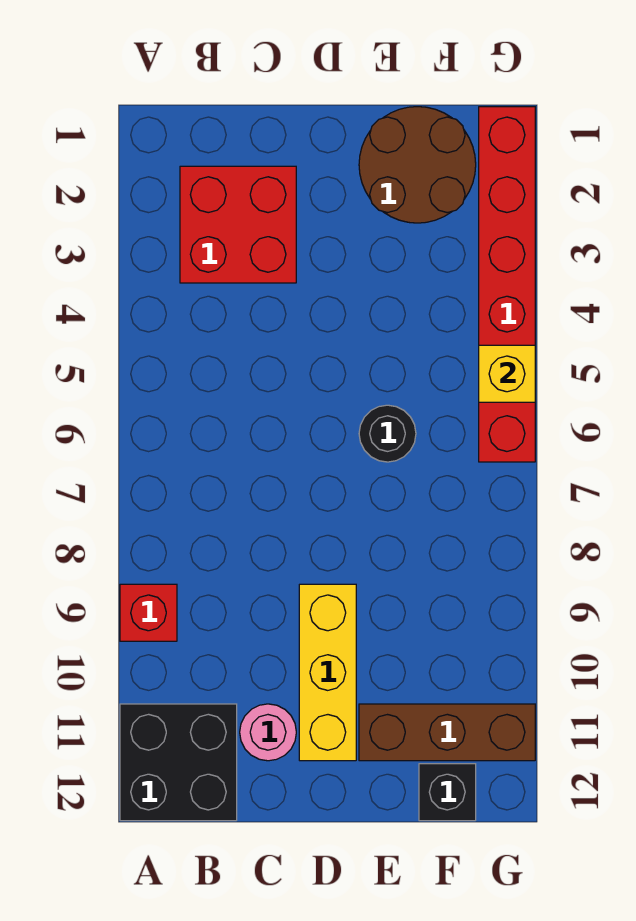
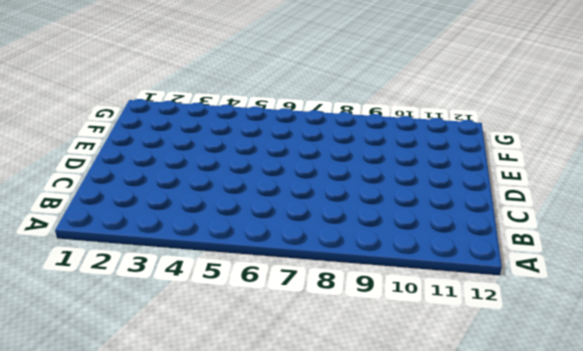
none -> red brick A9 level 1
none -> black brick A11:B12 level 1

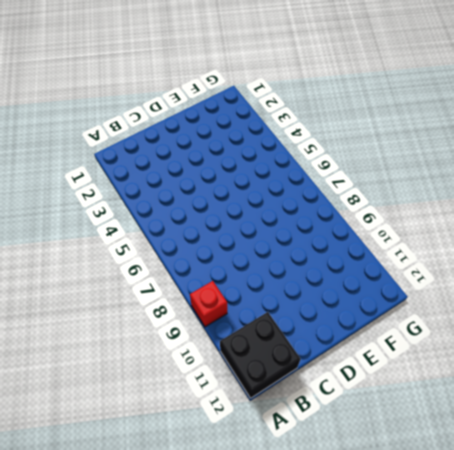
none -> red brick B2:C3 level 1
none -> pink round brick C11 level 1

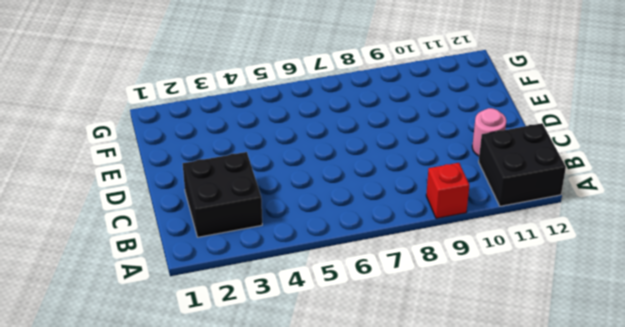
black brick B2:C3 level 1 -> red brick B2:C3 level 1
none -> yellow brick D9:D11 level 1
none -> brown round brick E1:F2 level 1

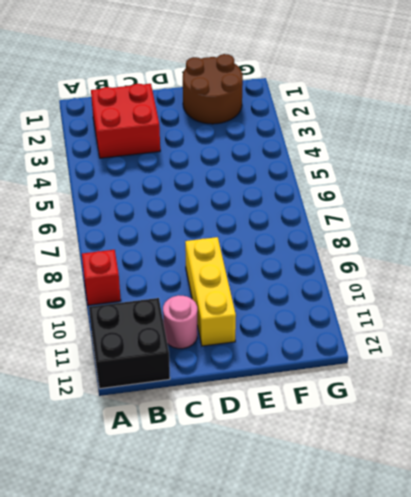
none -> black round brick E6 level 1
none -> brown brick E11:G11 level 1

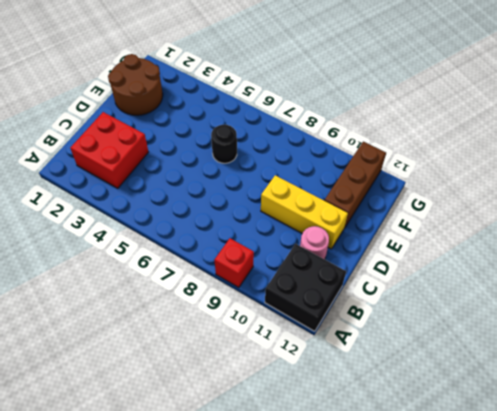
none -> black brick F12 level 1
none -> red brick G1:G6 level 1

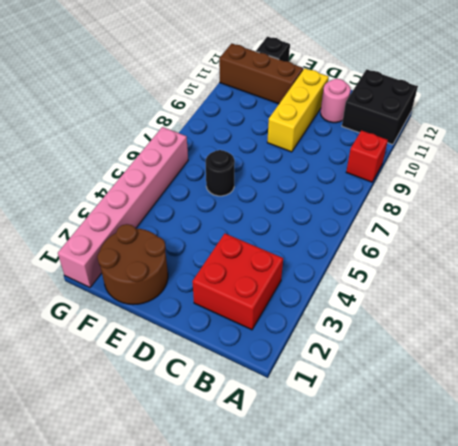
pink brick G1:G6 level 1 -> red brick G1:G6 level 1
none -> yellow brick G5 level 2

